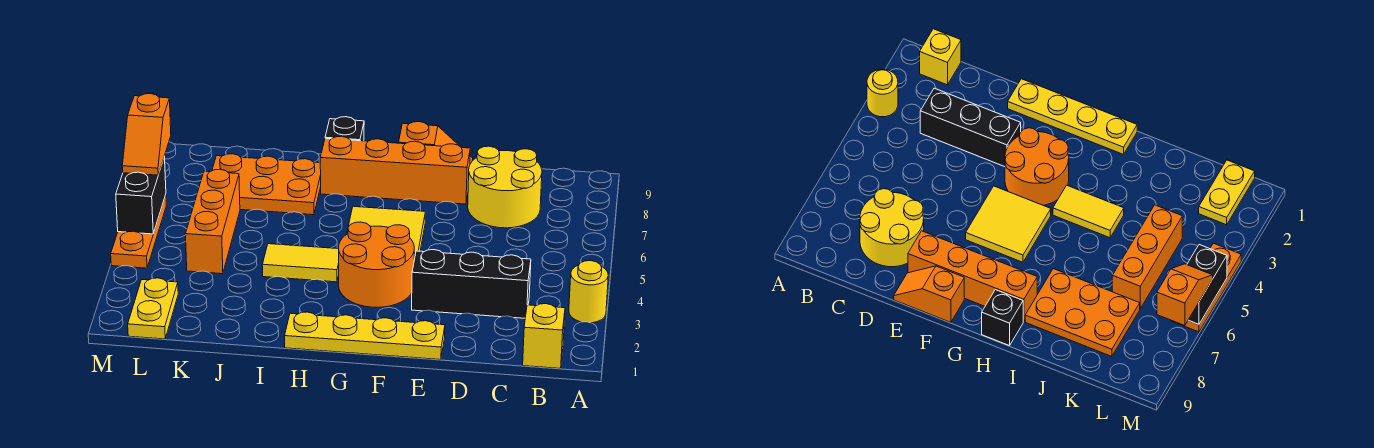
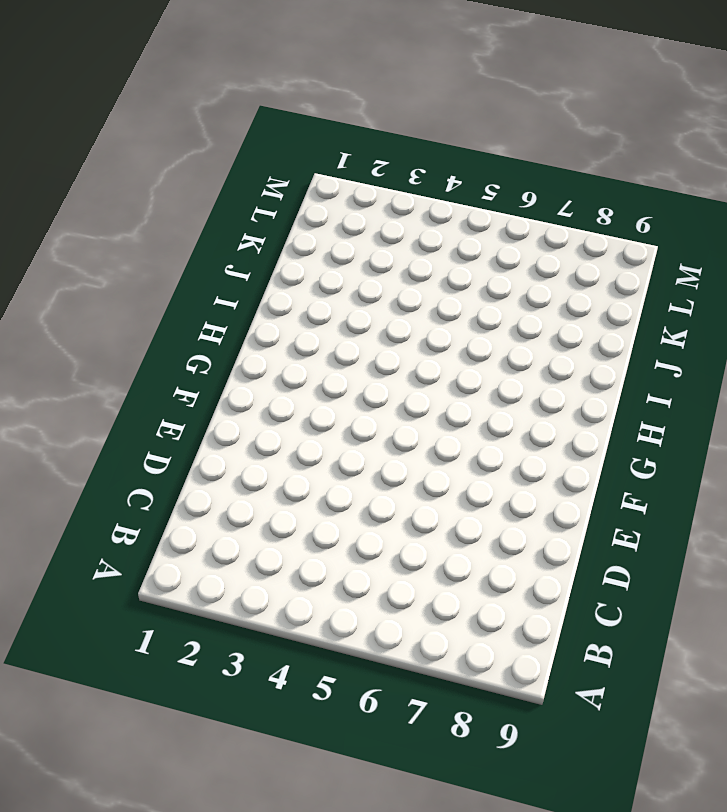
none -> yellow round brick A3 level 1
none -> yellow brick B1 level 1
none -> black brick C3:E3 level 1

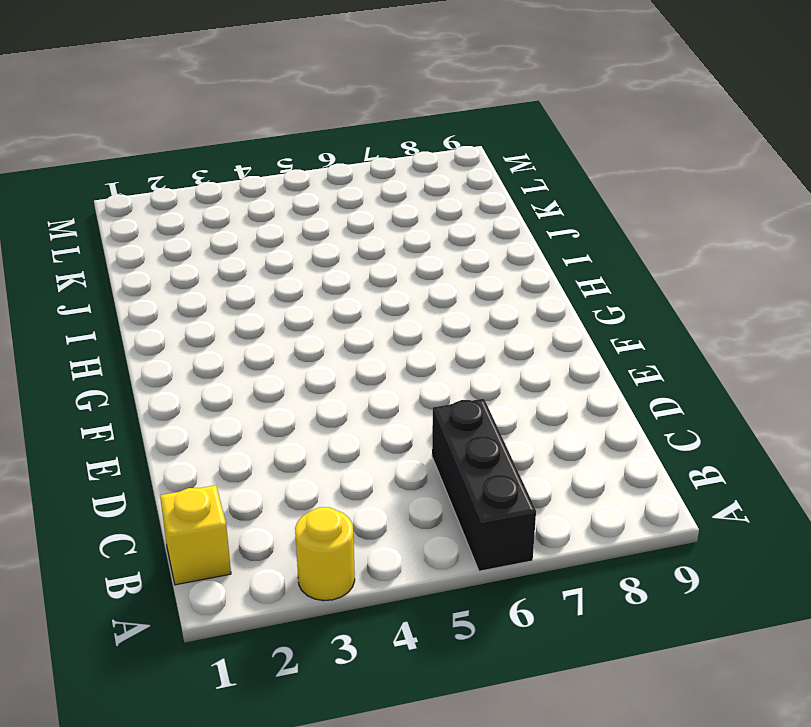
black brick A6:C6 level 1 -> black brick C3:E3 level 1
none -> yellow round brick C7:D8 level 1
none -> yellow plate E1:H1 level 1
none -> orange brick E8:H8 level 1

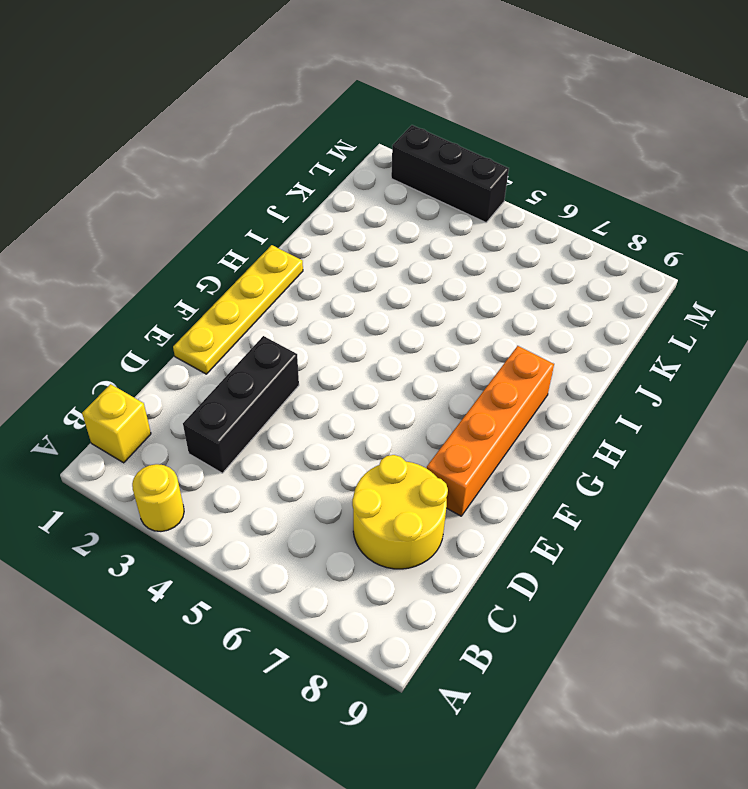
black brick M2:M4 level 1 -> orange plate M4:M6 level 1
none -> orange slope E9:F9 level 1 top F
none -> orange round brick F3:G4 level 1
none -> yellow tile F5:G6 level 1

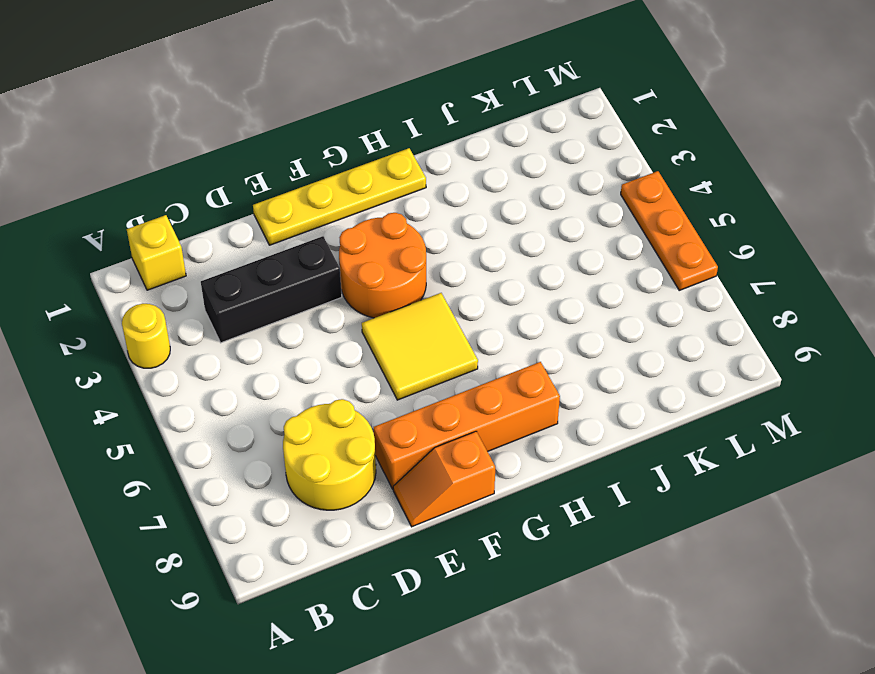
none -> yellow tile H4:I4 level 1
none -> black brick H9 level 1
none -> orange plate I7:K8 level 1

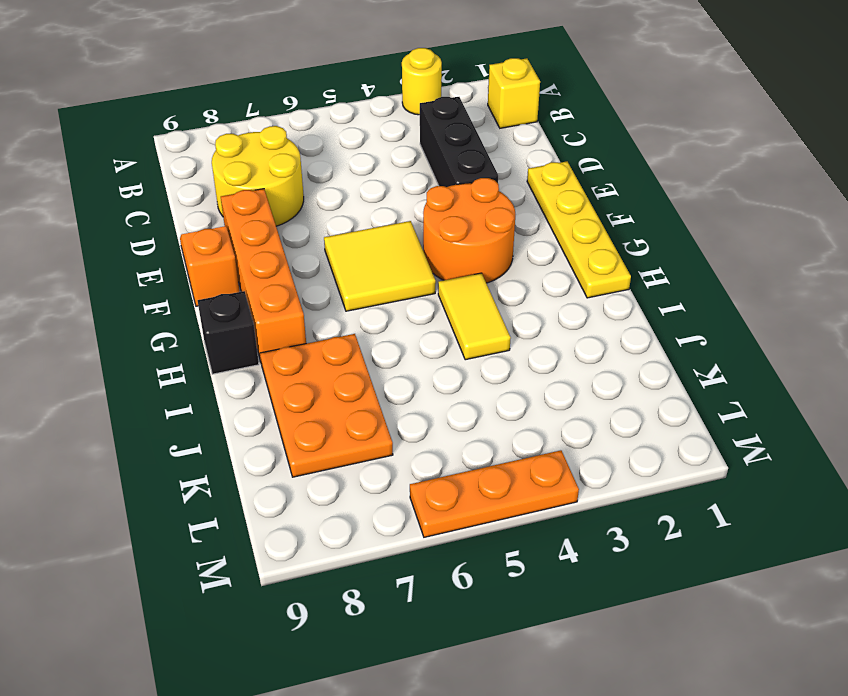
none -> orange brick K4:K6 level 1
none -> yellow plate L1:L2 level 1
none -> black brick M5:M6 level 2

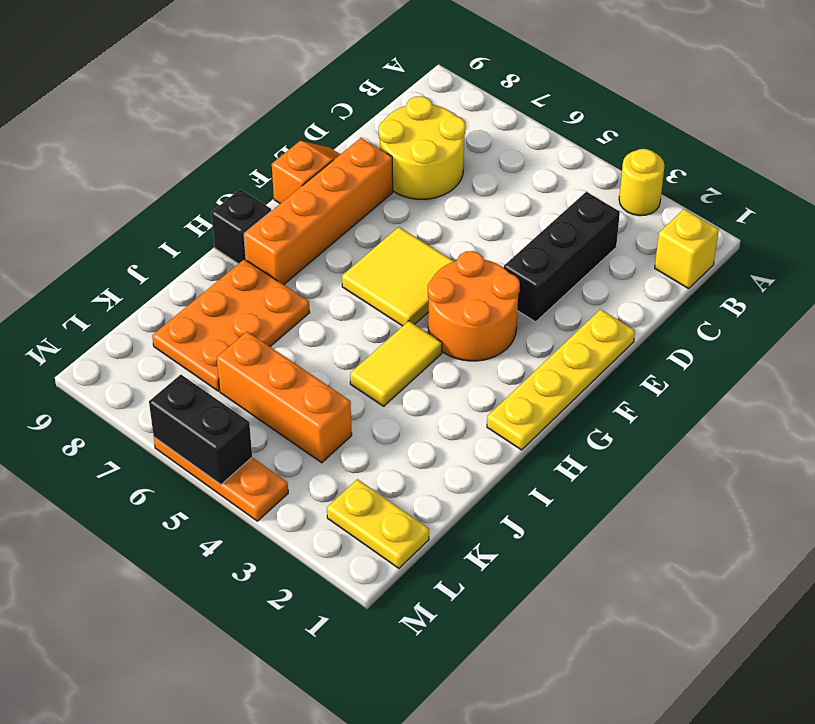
none -> orange slope M6:M7 level 3 top 7

